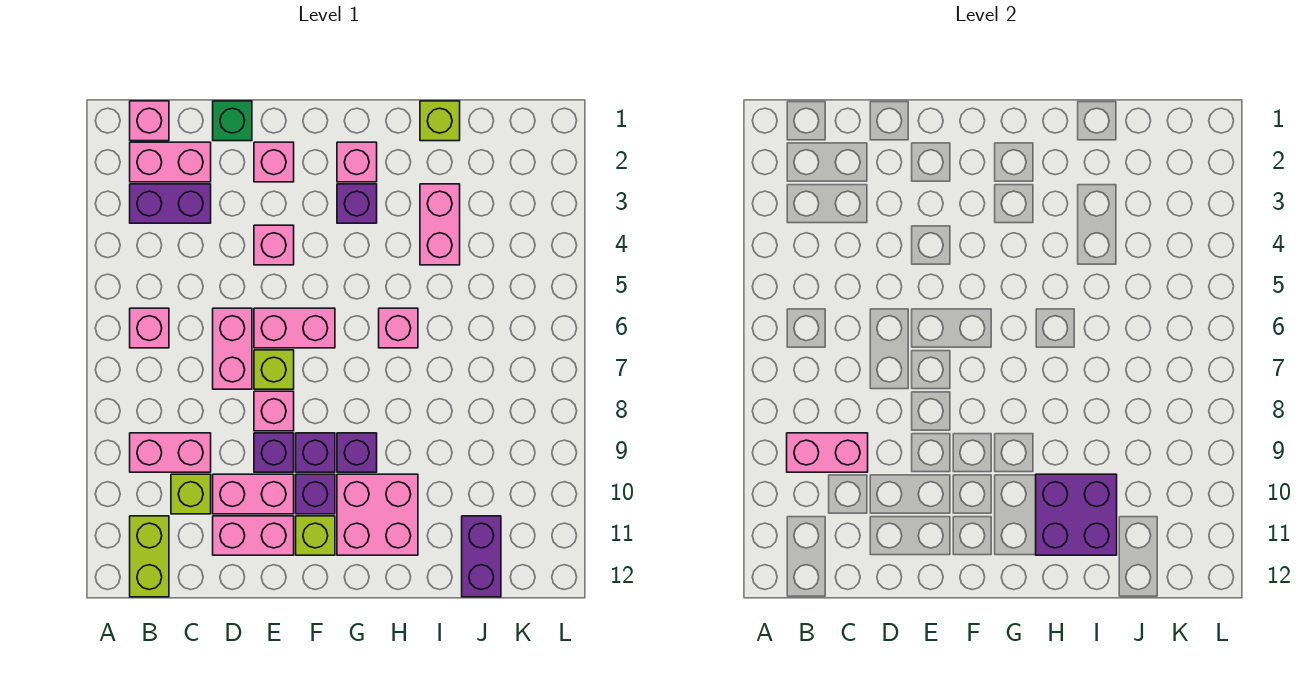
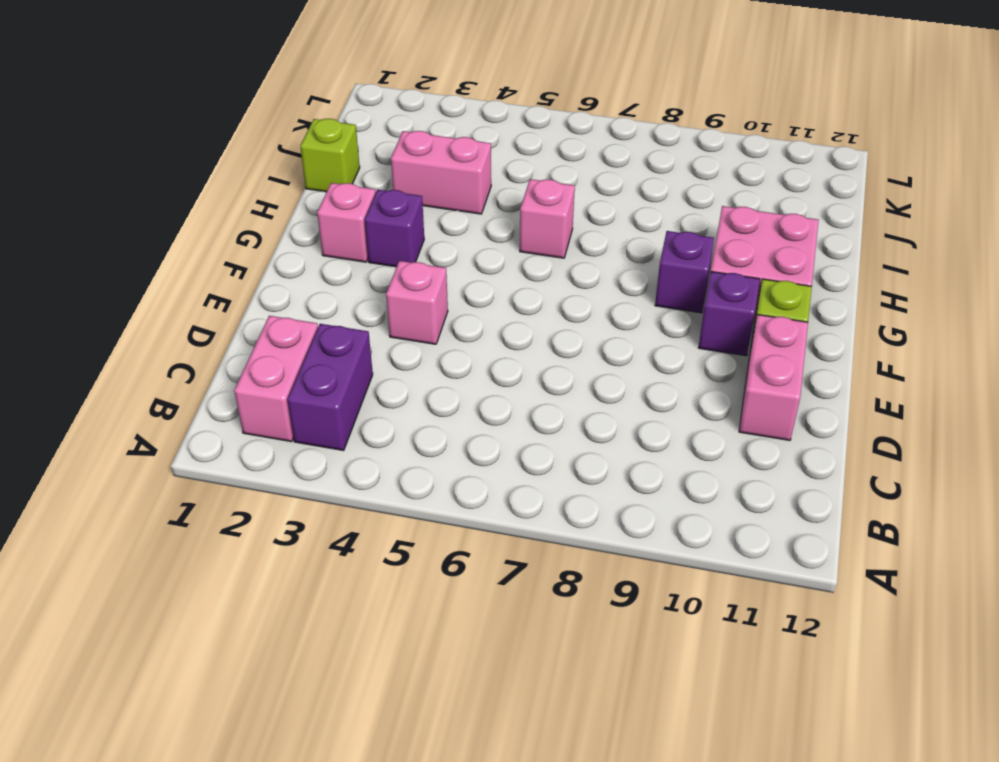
none -> pink brick B1 level 1
none -> pink brick B6 level 1
none -> pink brick B9:C9 level 1
none -> lime brick B11:B12 level 1

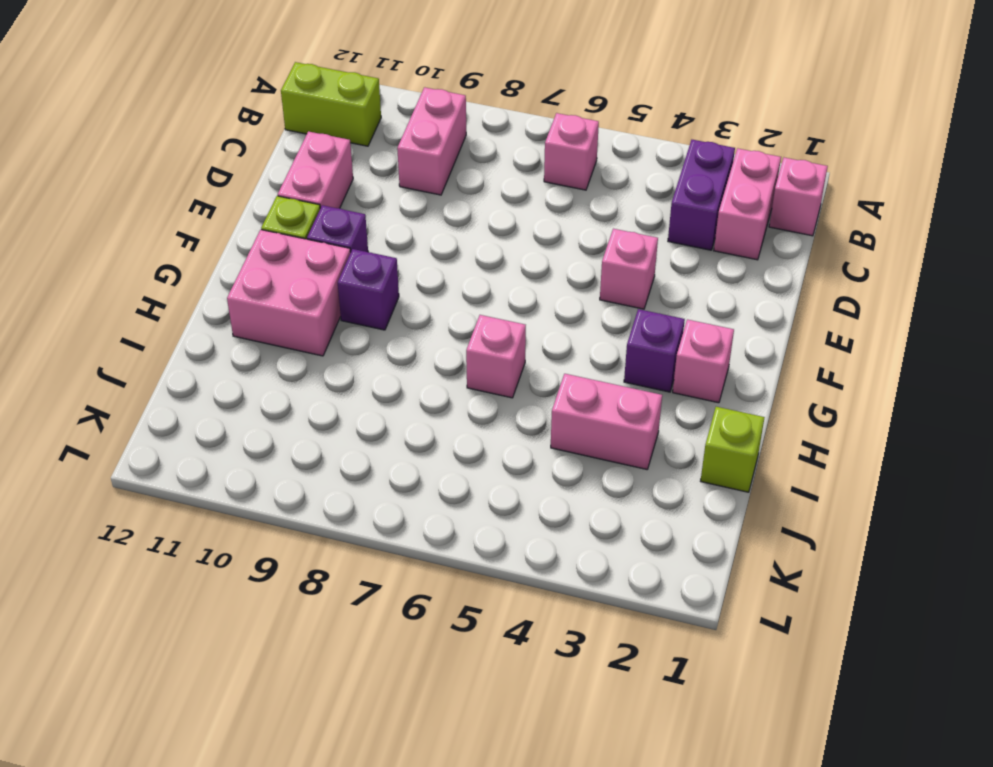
none -> lime brick C10 level 1
none -> green brick D1 level 1
none -> pink brick D6:D7 level 1
none -> pink brick D10:E10 level 1

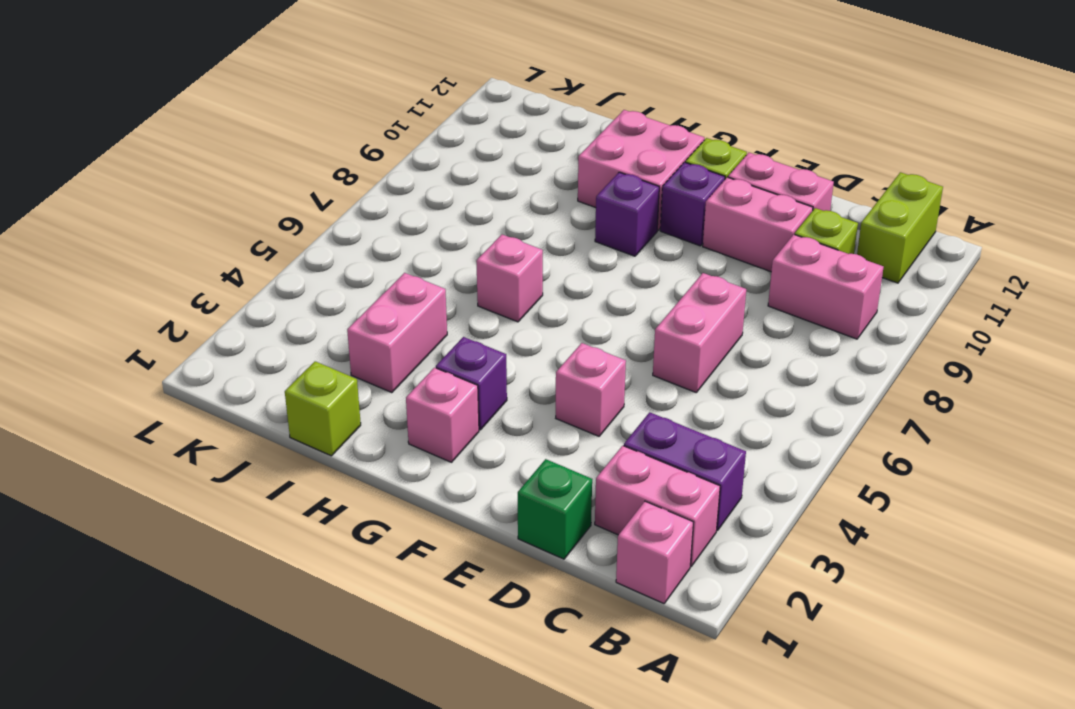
none -> pink brick B6 level 1
none -> pink brick E2 level 1
none -> pink brick E6:F6 level 1
none -> lime brick E7 level 1

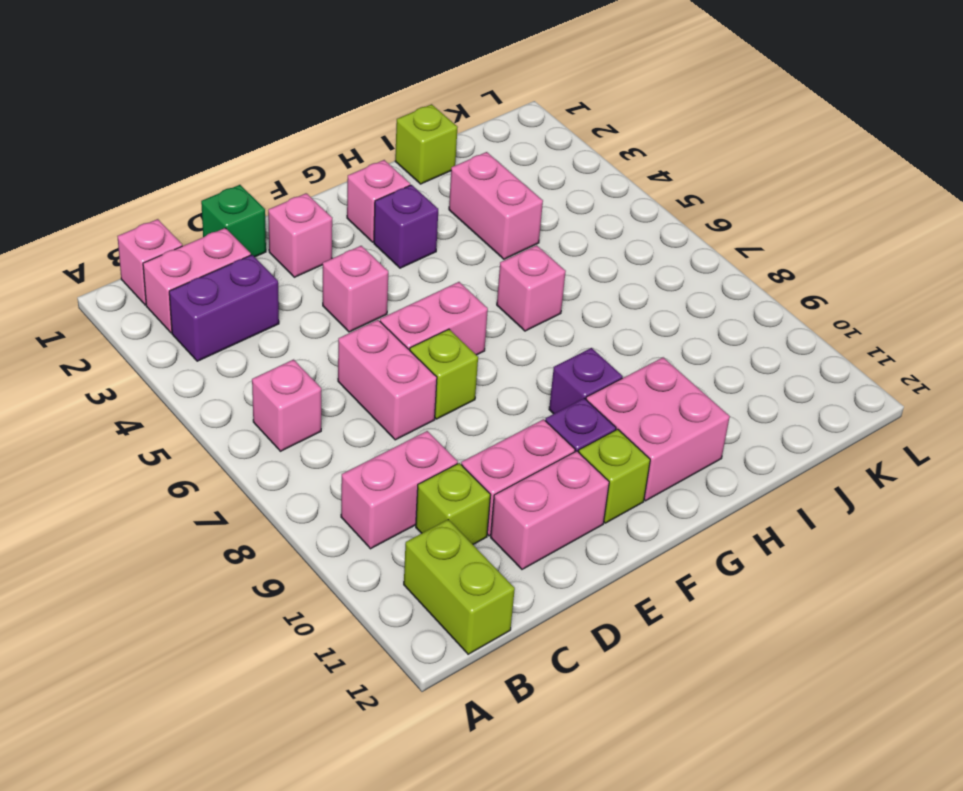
none -> pink brick E8 level 1
none -> purple brick E9 level 1
none -> purple brick F9 level 1
none -> purple brick J11:J12 level 1

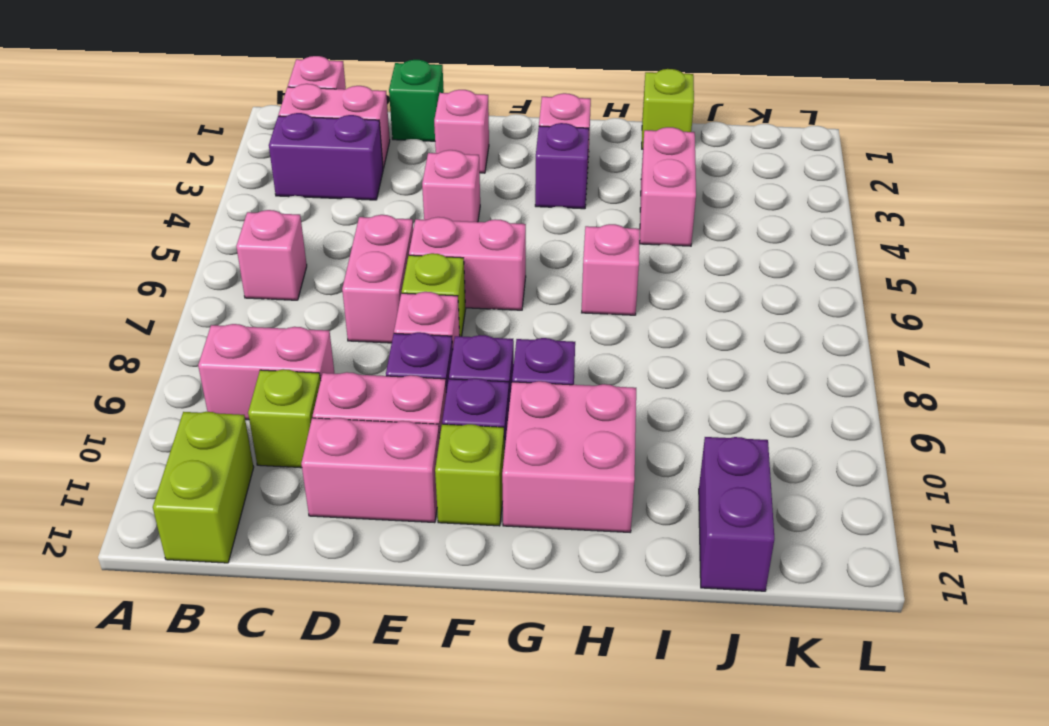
none -> pink brick B9:C9 level 2
none -> purple brick H10:I11 level 2

